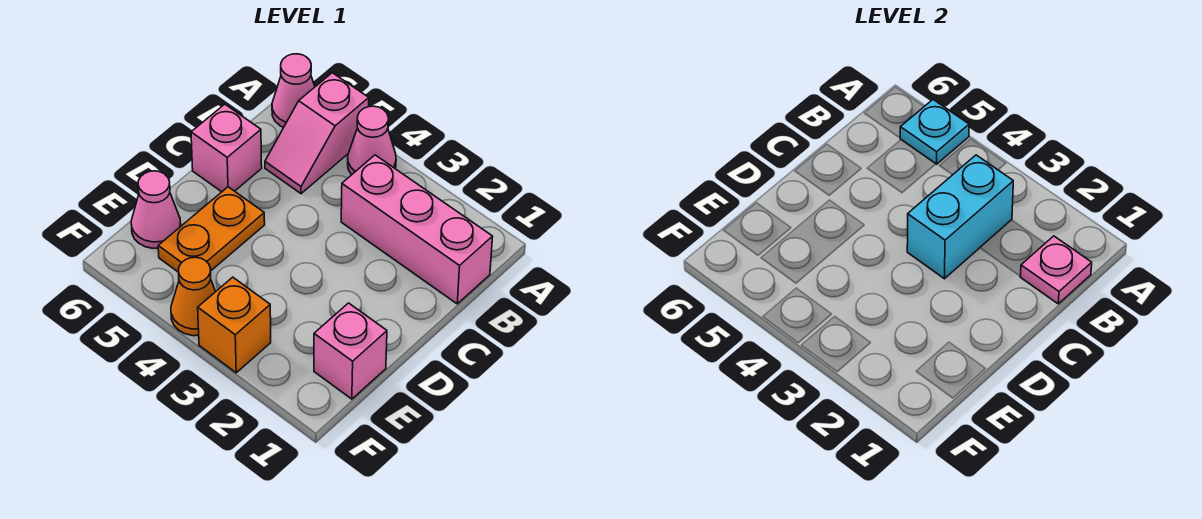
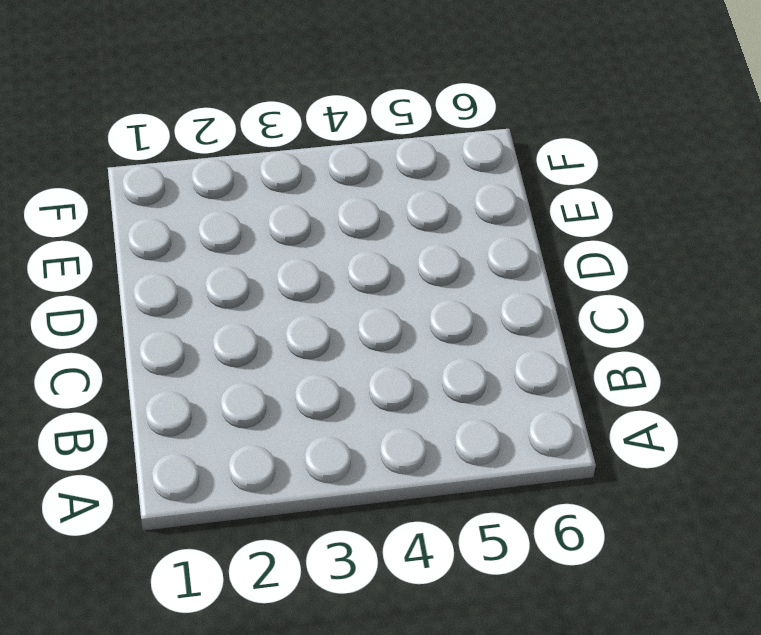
none -> pink cone A4 level 1
none -> pink slope A5:B5 level 1 top A
none -> pink cone A6 level 1

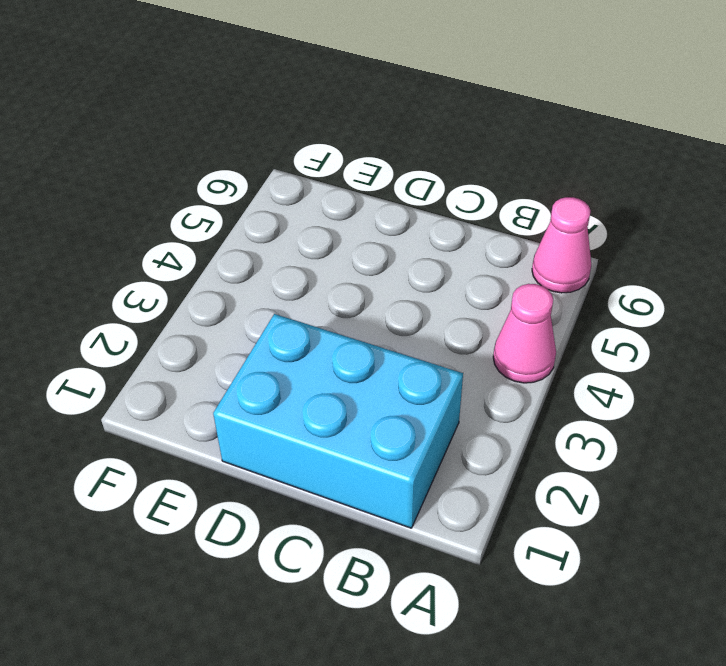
cyan brick B1:D2 level 1 -> pink brick B1:B3 level 1
none -> pink slope A5:B5 level 1 top A
none -> pink brick C6 level 1
none -> orange plate D5:E5 level 1

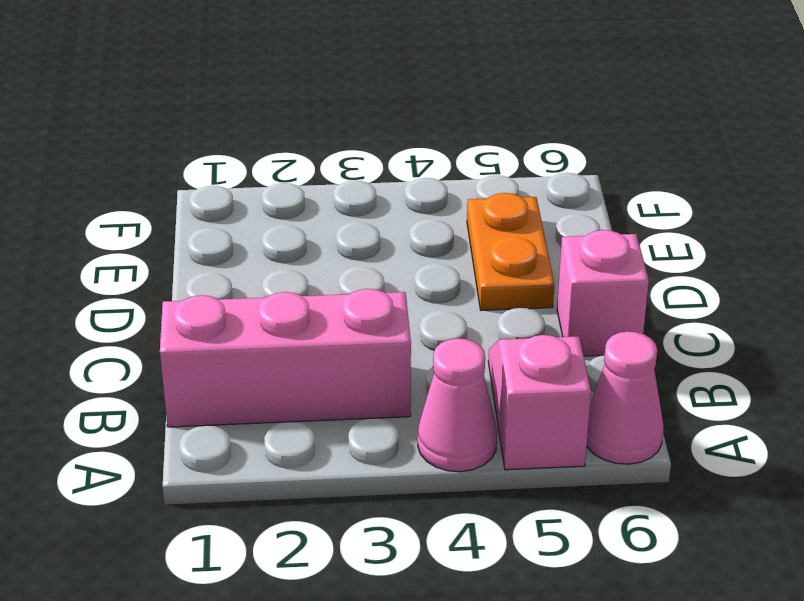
none -> pink brick E1 level 1
none -> pink cone E6 level 1
none -> orange brick F3 level 1

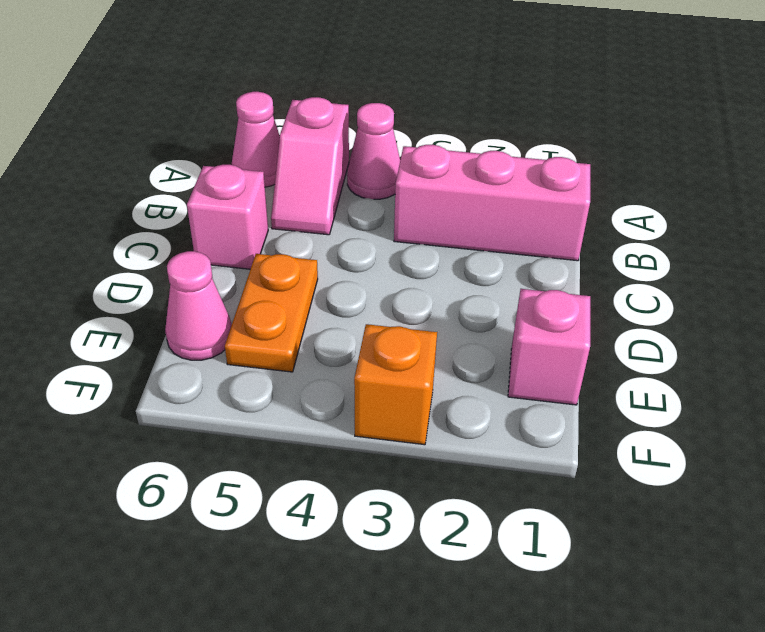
none -> orange cone F4 level 1
none -> cyan plate A5 level 2
none -> pink plate B1 level 2

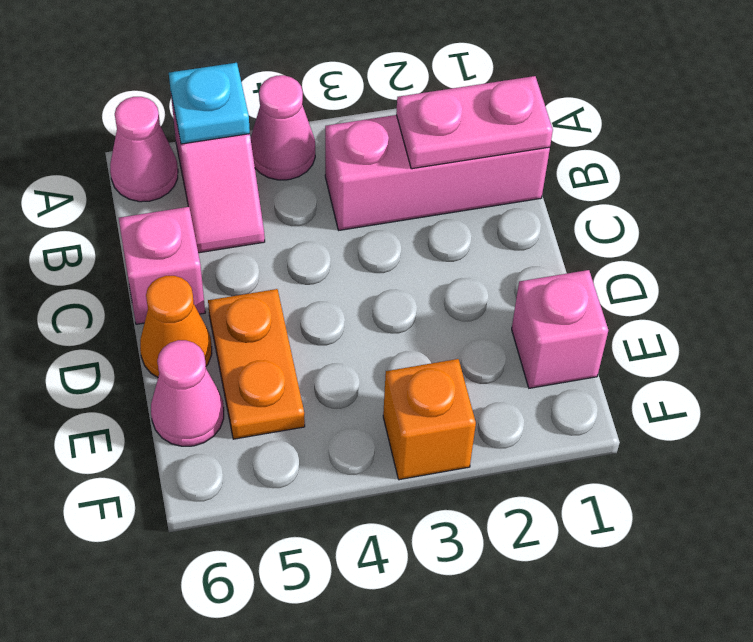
pink plate B1:B2 level 2 -> pink plate B1 level 2
orange cone D6 level 1 -> orange cone F4 level 1
none -> cyan brick B3:C3 level 2

